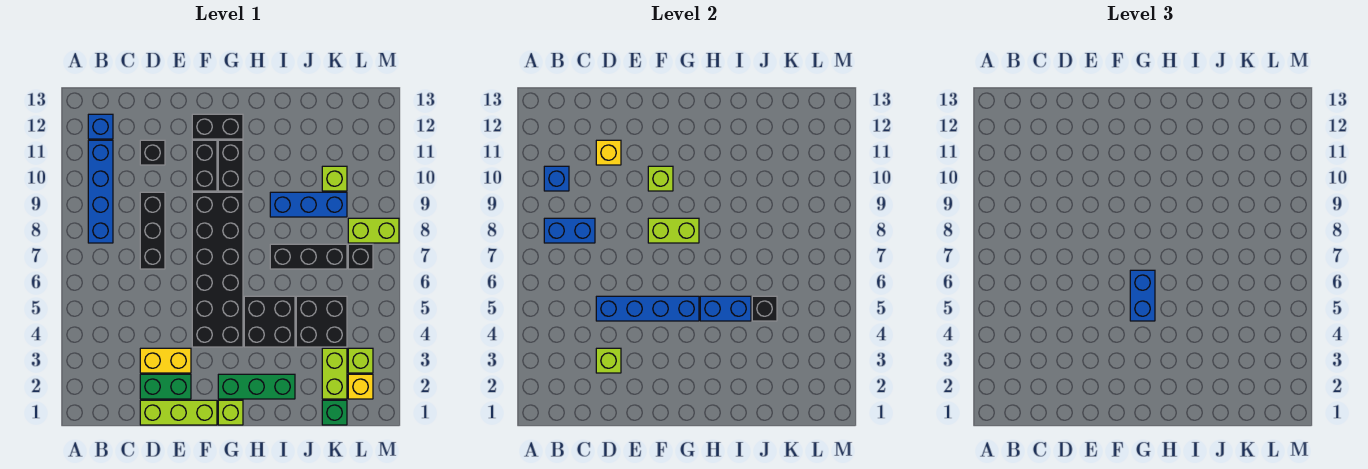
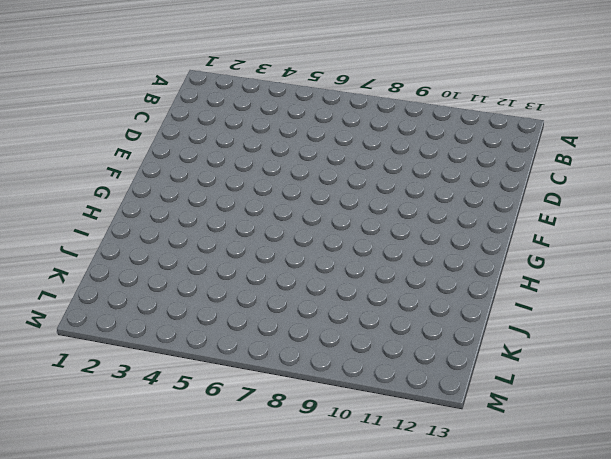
none -> blue brick B8:B11 level 1
none -> blue brick B12 level 1
none -> lime brick D1:F1 level 1
none -> green brick D2:E2 level 1

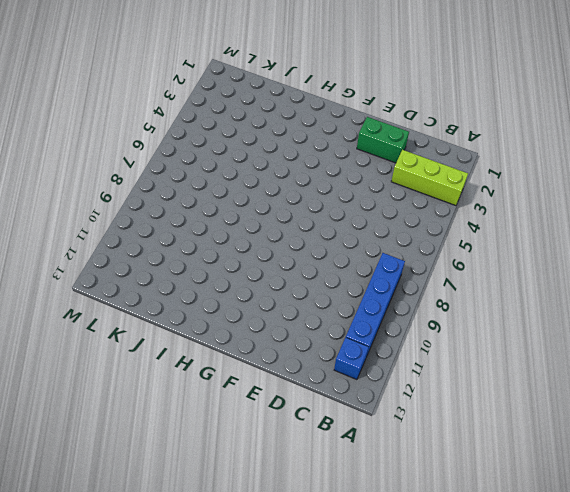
lime brick A3:C3 level 1 -> lime brick D1:F1 level 1
none -> yellow brick D3:E3 level 1
none -> black brick D7:D9 level 1
none -> black brick D11 level 1
none -> black brick F4:G9 level 1

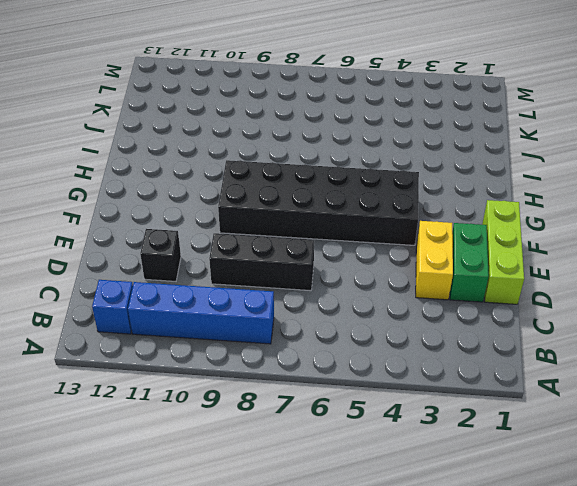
none -> black brick F10:F11 level 1
none -> black brick F12:G12 level 1
none -> lime brick G1 level 1
none -> green brick G2:I2 level 1

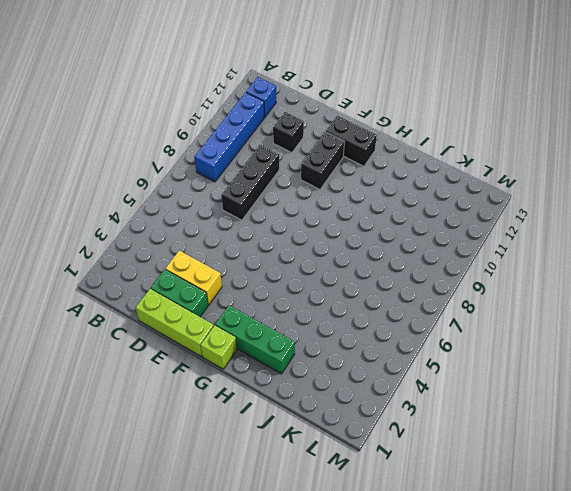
none -> black brick F4:G9 level 1
none -> black brick G10:G11 level 1
none -> black brick H4:I5 level 1
none -> black brick I7:K7 level 1

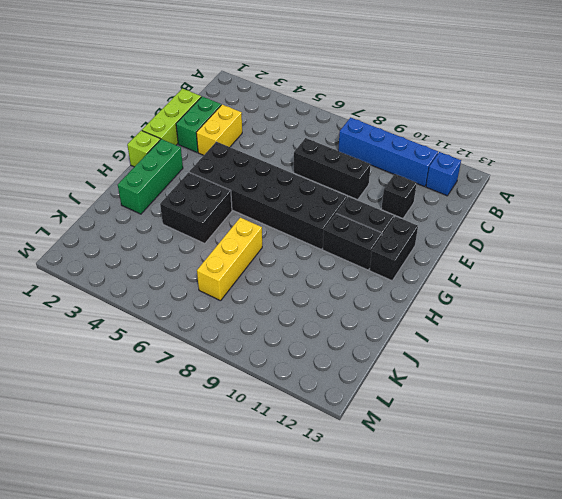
yellow brick I7:K7 level 1 -> black brick I7:K7 level 1
none -> blue brick I9:K9 level 1
none -> black brick J4:K5 level 1
none -> green brick K1 level 1
none -> lime brick K2:K3 level 1

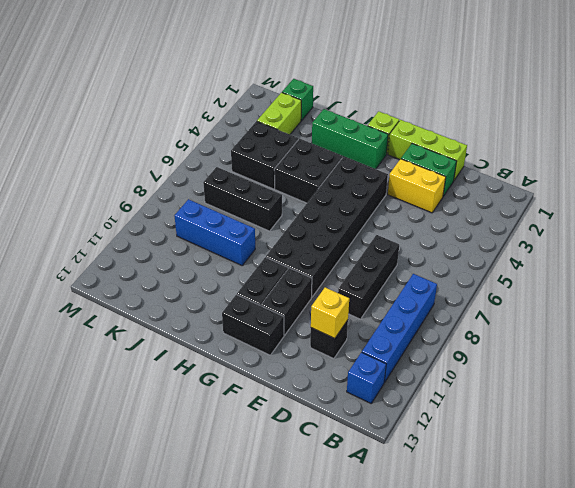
none -> lime brick K10 level 1
none -> yellow brick L2 level 1
none -> lime brick L3 level 1
none -> black brick L7 level 1

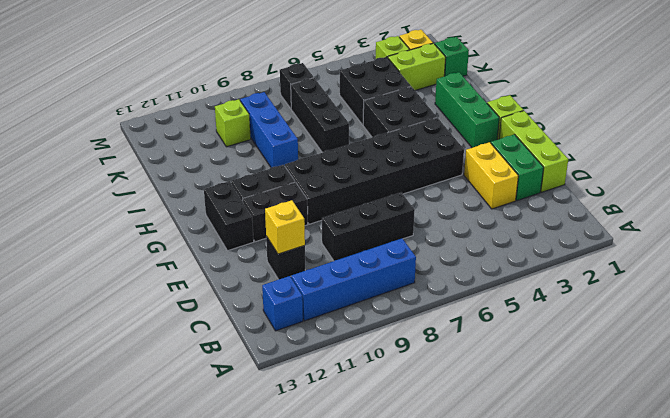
none -> lime brick L8:M8 level 1
none -> blue brick B8:C8 level 2
none -> blue brick B10 level 2
none -> lime brick D3 level 2

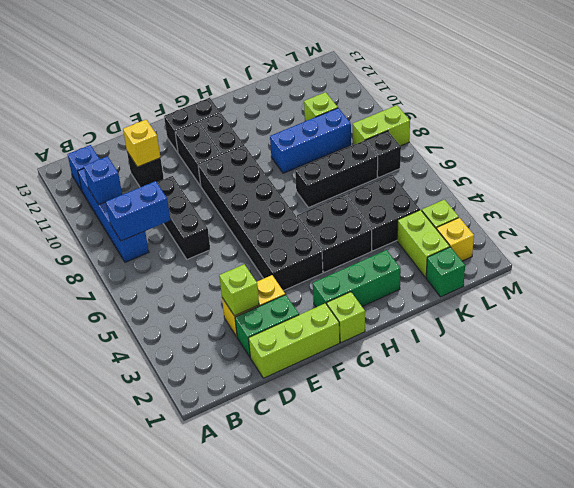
none -> blue brick D5:G5 level 2
none -> lime brick F8:G8 level 2
none -> lime brick F10 level 2
none -> blue brick H5:I5 level 2

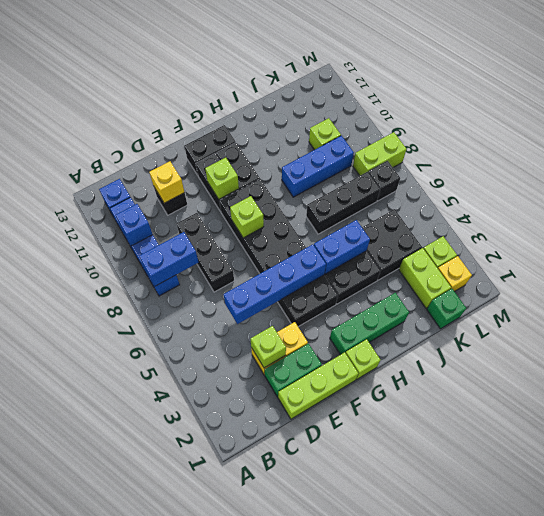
lime brick F8 level 2 -> lime brick F8:G8 level 2
none -> black brick J5 level 2
none -> blue brick G5:G6 level 3

